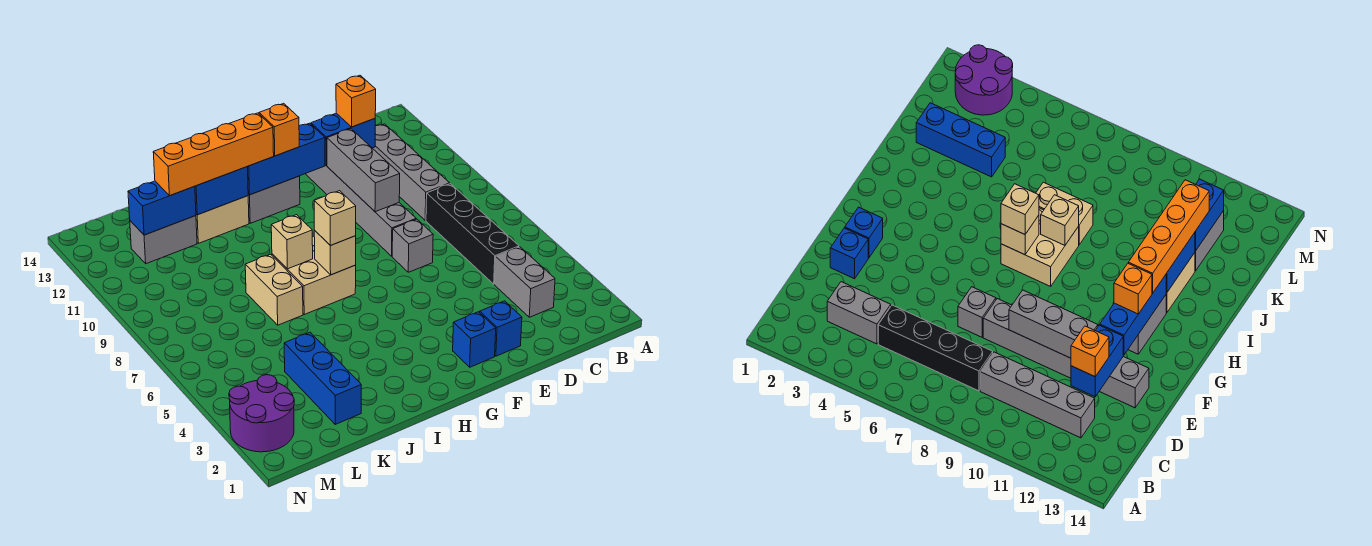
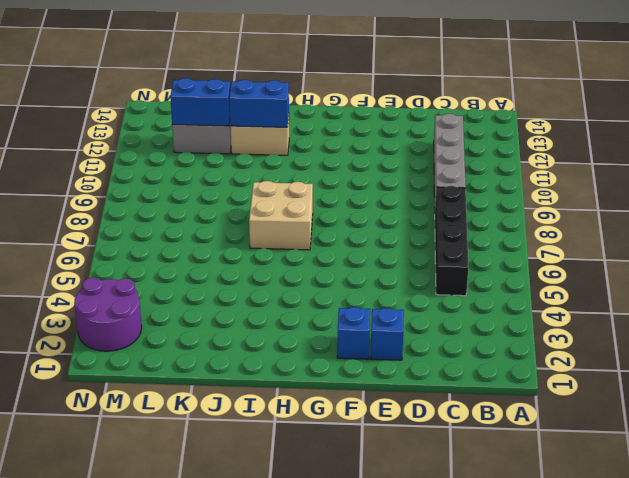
none -> grey brick C3:C4 level 1
none -> grey brick E7 level 1
none -> grey brick E8:E13 level 1

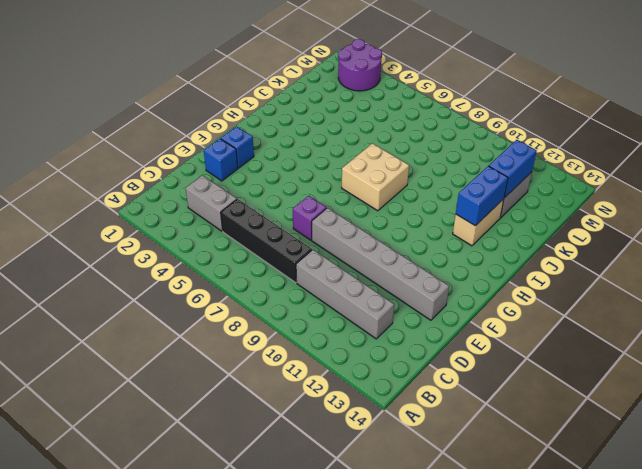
purple brick E7 level 1 -> grey brick E7 level 1
none -> grey brick G12:H12 level 1
none -> tan brick J7:J8 level 1
none -> blue brick K2:K4 level 1

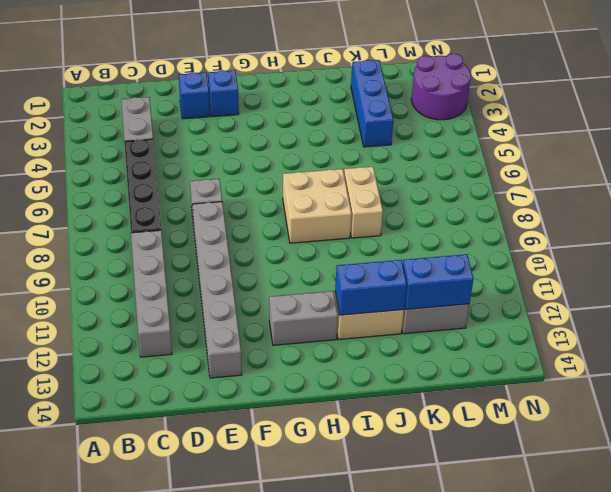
none -> blue brick D12:E12 level 2
none -> grey brick E9:E11 level 2
none -> blue brick F12:H12 level 2

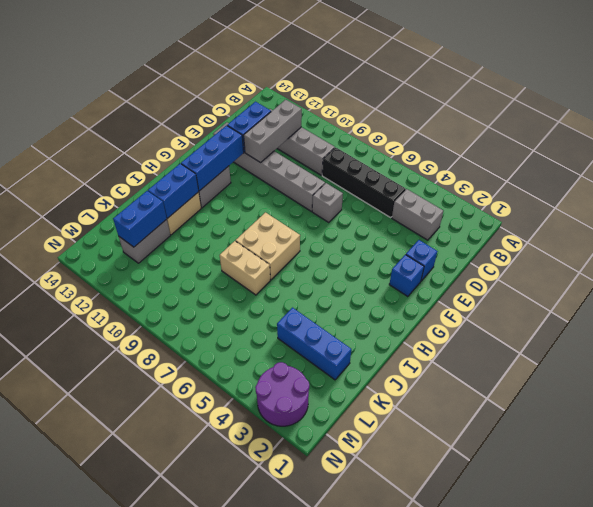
grey brick C11:E11 level 2 -> grey brick E9:E11 level 2
none -> tan brick H7 level 2
none -> tan brick I8 level 2
none -> orange brick D12 level 3

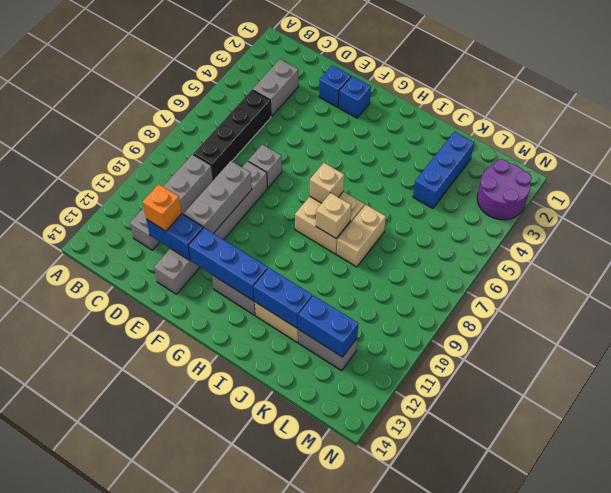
none -> orange brick G12 level 3
none -> tan brick H7 level 3
none -> orange brick H12:K12 level 3

